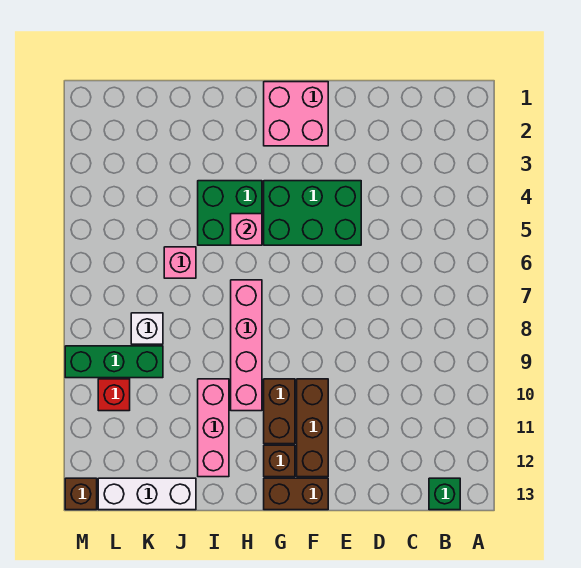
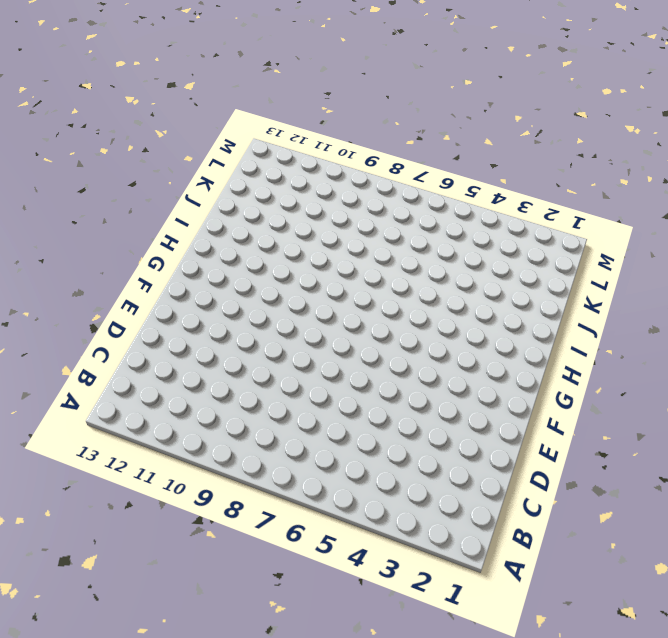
none -> green brick B13 level 1
none -> green brick E4:G5 level 1
none -> pink brick F1:G2 level 1

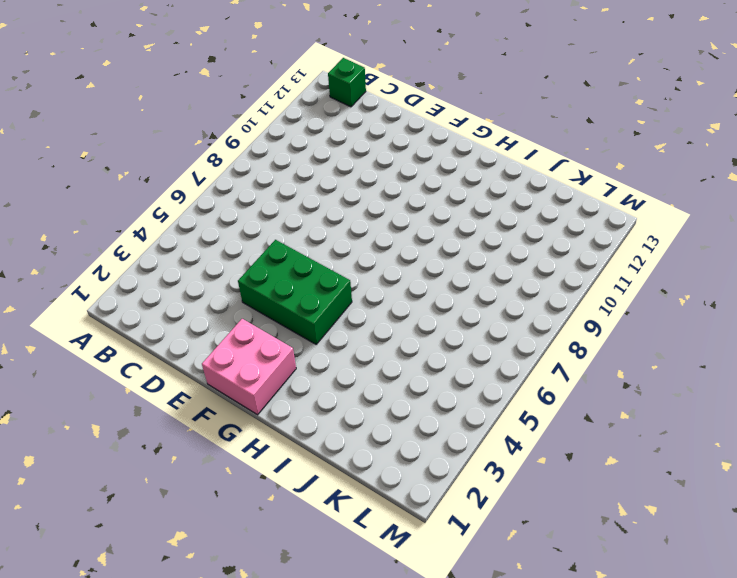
none -> brown brick F10:F12 level 1
none -> brown brick F13:G13 level 1
none -> brown brick G10:G11 level 1

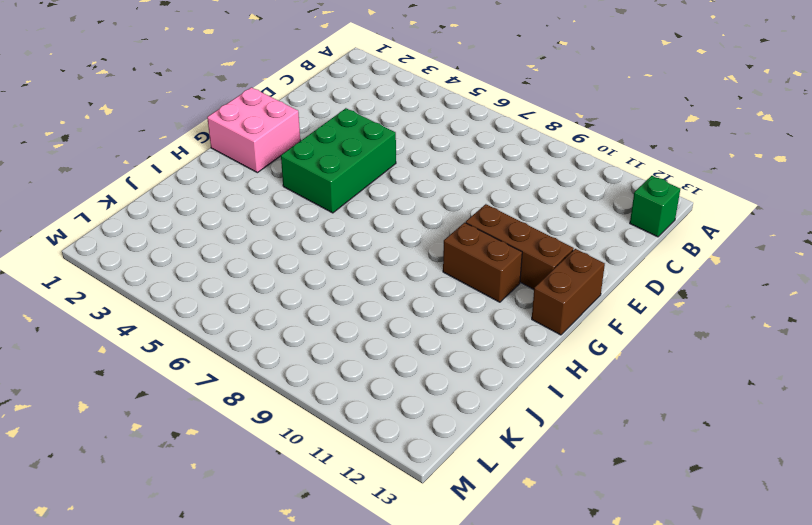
none -> brown brick G12 level 1
none -> green brick H4:I5 level 1
none -> pink brick H7:H10 level 1

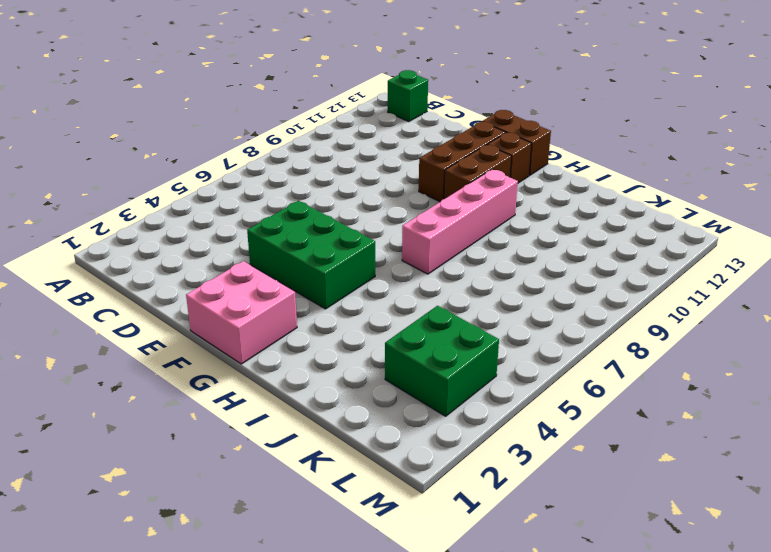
green brick K3:L4 level 1 -> green brick H4:I5 level 1
none -> pink brick I10:I12 level 1
none -> pink brick J6 level 1
none -> white brick J13:L13 level 1

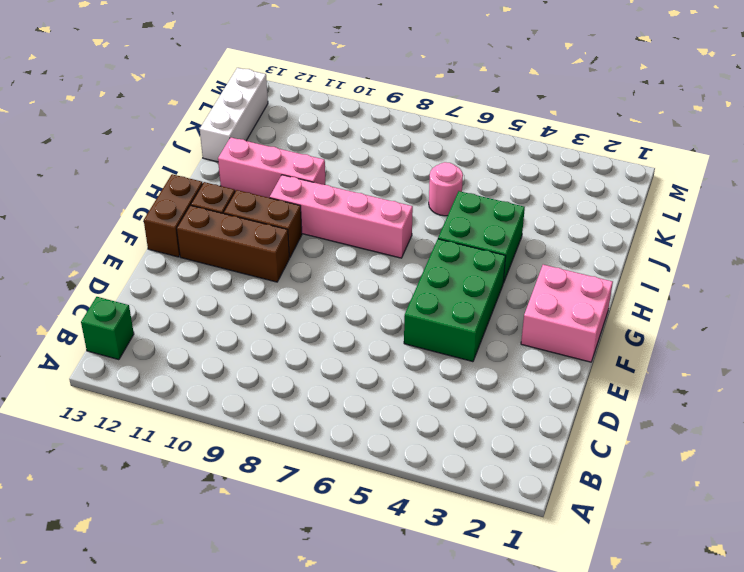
pink round brick J6 level 1 -> pink brick J6 level 1
none -> white brick K8 level 1
none -> green brick K9:M9 level 1
none -> red brick L10 level 1

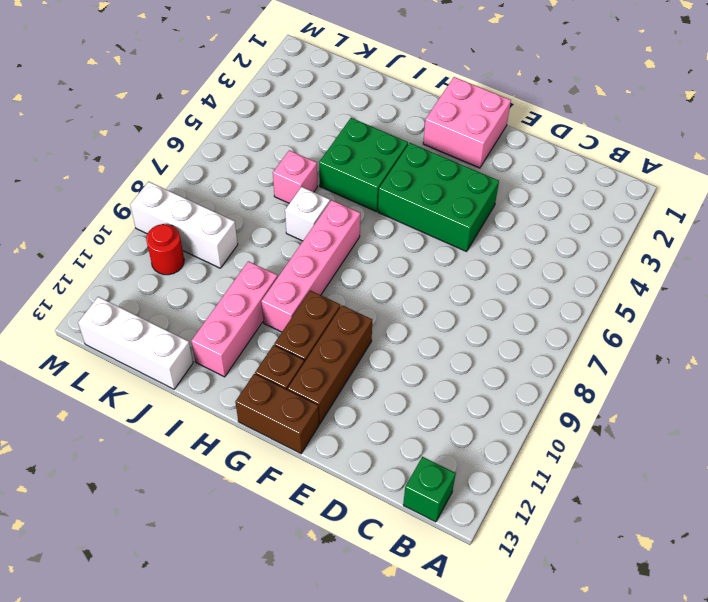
white brick I7 level 1 -> white brick K8 level 1
white brick K9:M9 level 1 -> green brick K9:M9 level 1
red round brick L10 level 1 -> red brick L10 level 1
none -> brown brick M13 level 1
none -> pink brick H5 level 2

